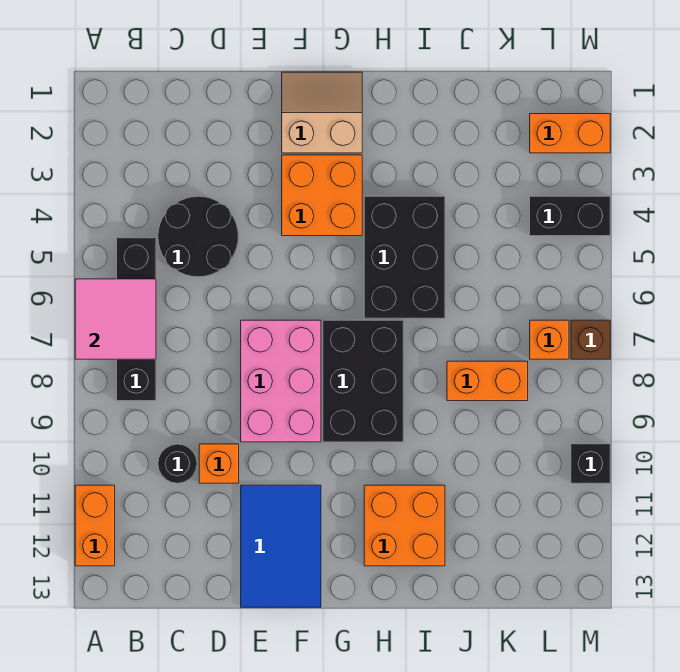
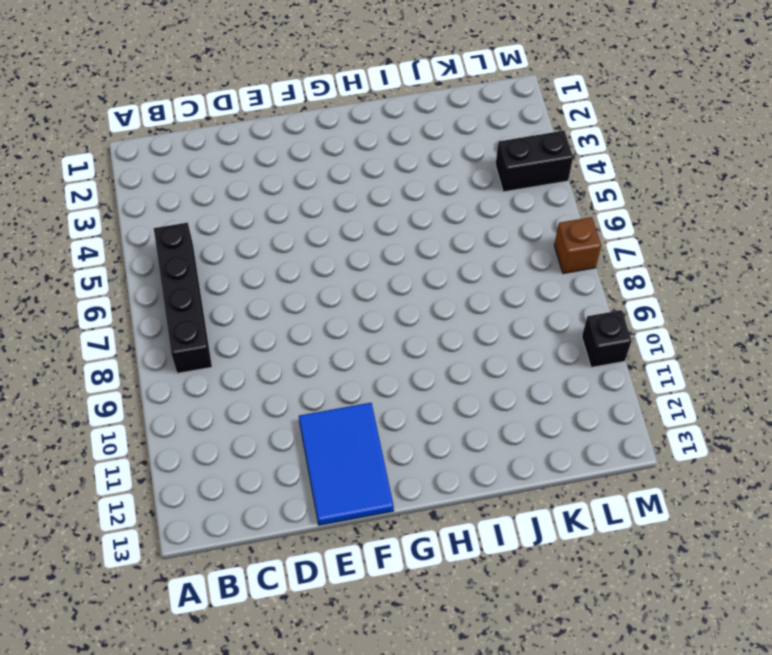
none -> orange brick A11:A12 level 1
none -> black round brick C4:D5 level 1
none -> black round brick C10 level 1

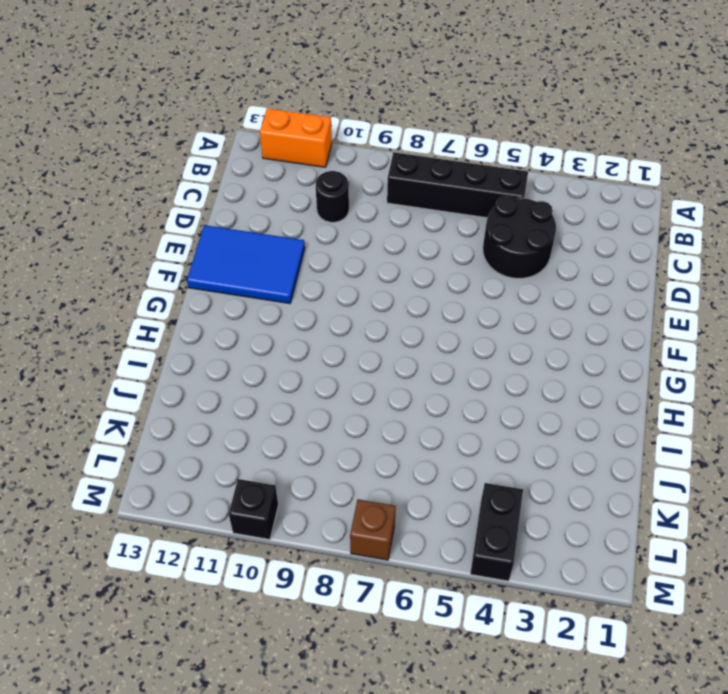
none -> orange brick D10 level 1
none -> pink brick E7:F9 level 1
none -> tan slope F1:G2 level 1 top 2

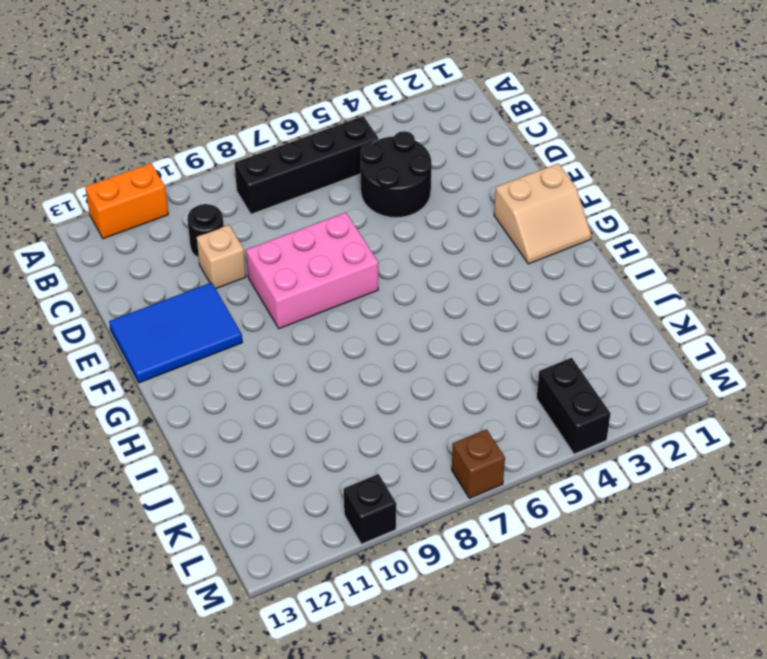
tan brick D10 level 1 -> orange brick D10 level 1
tan slope F1:G2 level 1 top F -> tan slope F1:G2 level 1 top 2
none -> orange brick F3:G4 level 1
none -> black brick G7:H9 level 1
none -> black brick H4:I6 level 1

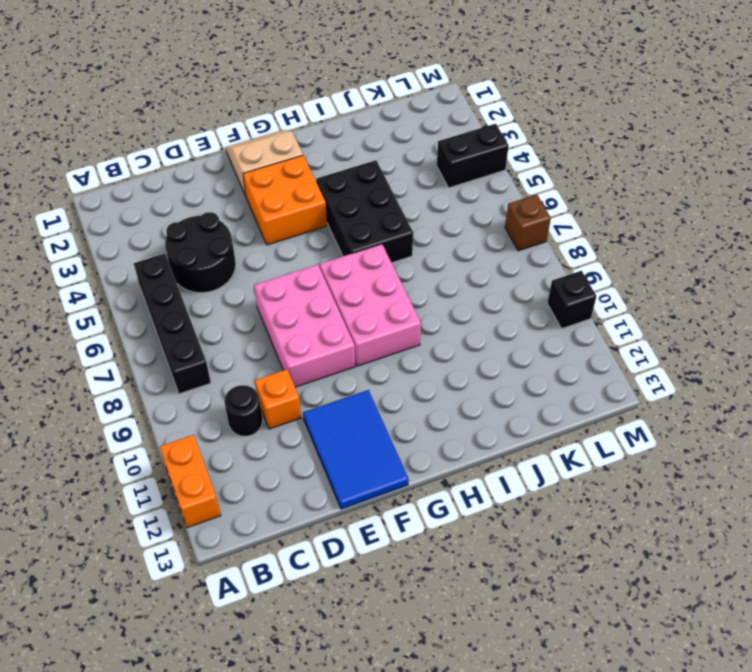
pink brick G7:H9 level 1 -> black brick G7:H9 level 1
none -> orange brick H11:I12 level 1
none -> orange brick J8:K8 level 1
none -> orange brick L2:M2 level 1

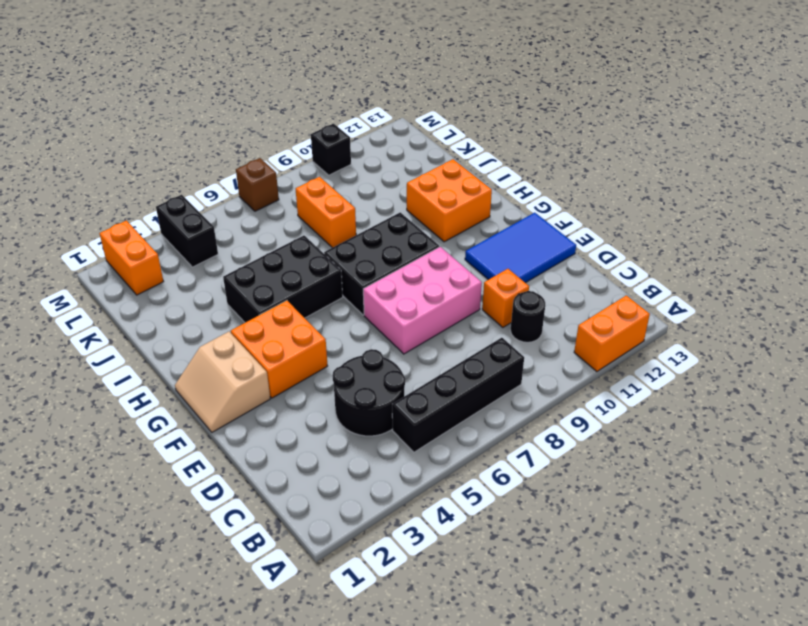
none -> orange brick L7 level 1
none -> pink tile A6:B7 level 2

